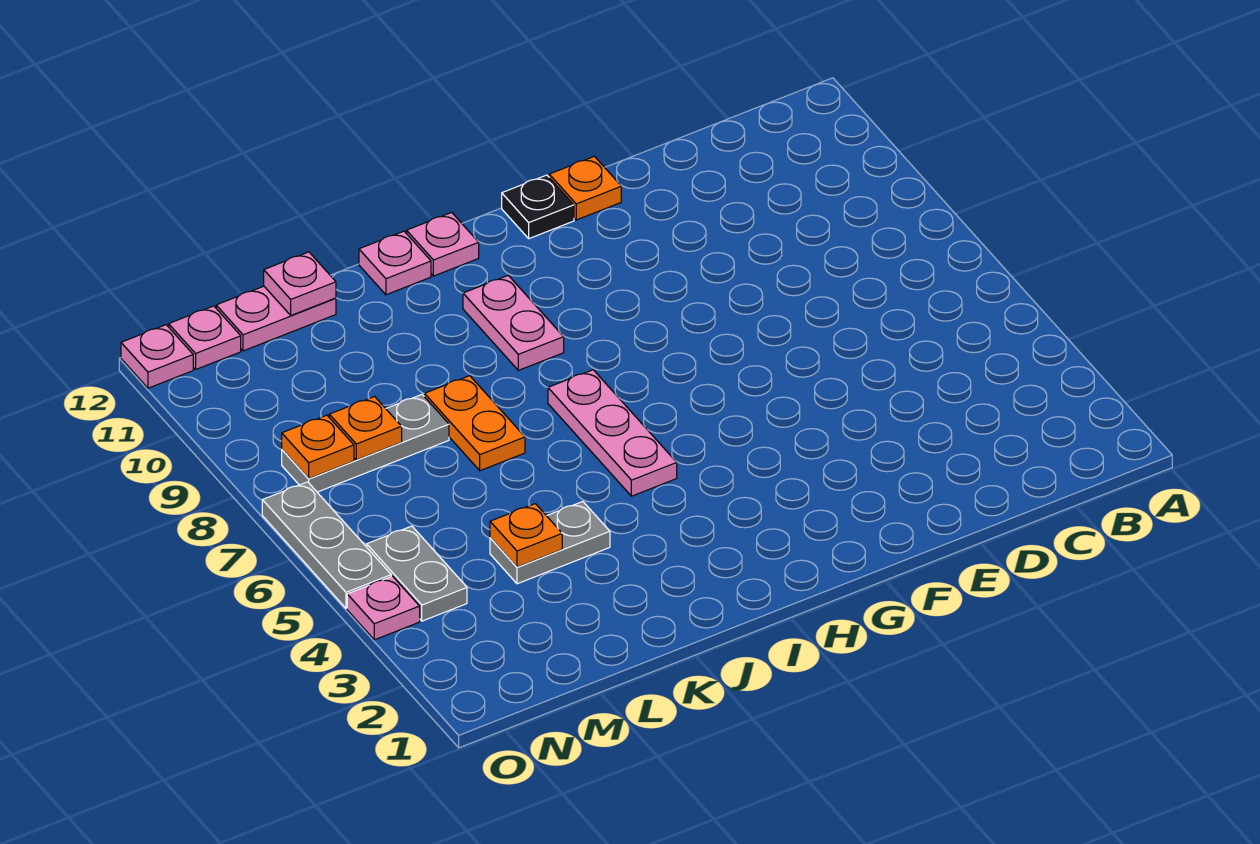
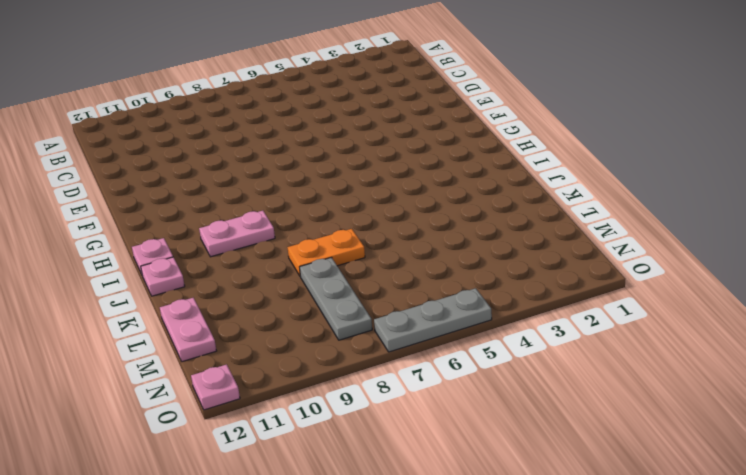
none -> orange plate F12 level 1
none -> black plate G12 level 1
none -> pink plate I5:I7 level 1

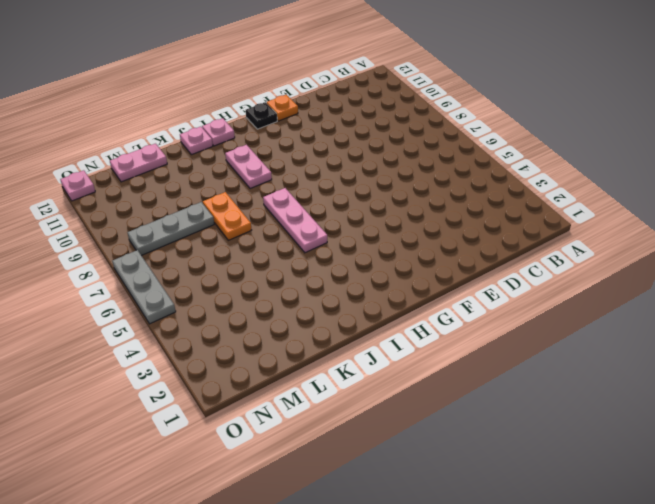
none -> grey plate K4:L4 level 1
none -> grey plate N4:N5 level 1
none -> pink plate N12 level 1

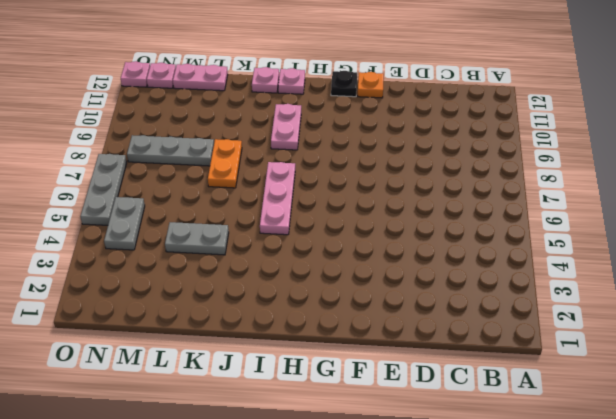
none -> pink plate O4 level 1
none -> orange plate L4 level 2
none -> pink plate L12 level 2

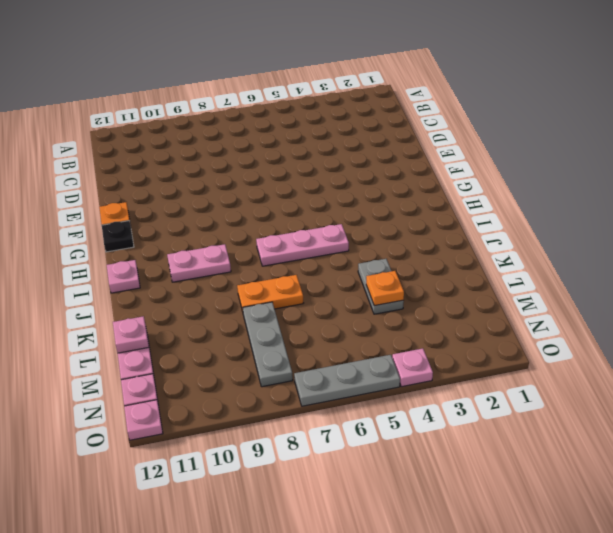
none -> pink plate J12 level 1
none -> grey plate N4:N5 level 1
none -> orange plate M8 level 2

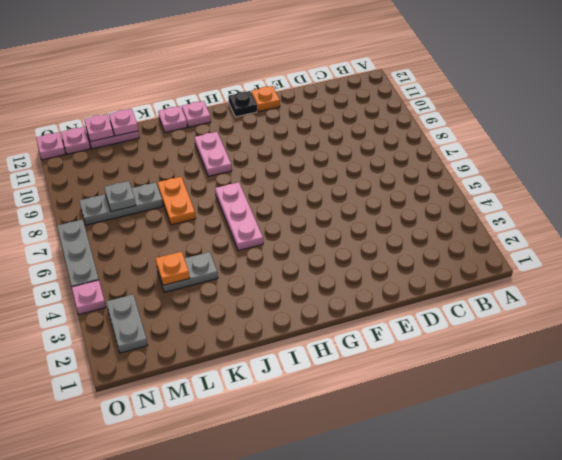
grey plate M8 level 2 -> orange plate M8 level 2
pink plate M12 level 2 -> none
grey plate N2:N3 level 1 -> grey plate N4:N5 level 1
none -> orange plate N8 level 2

